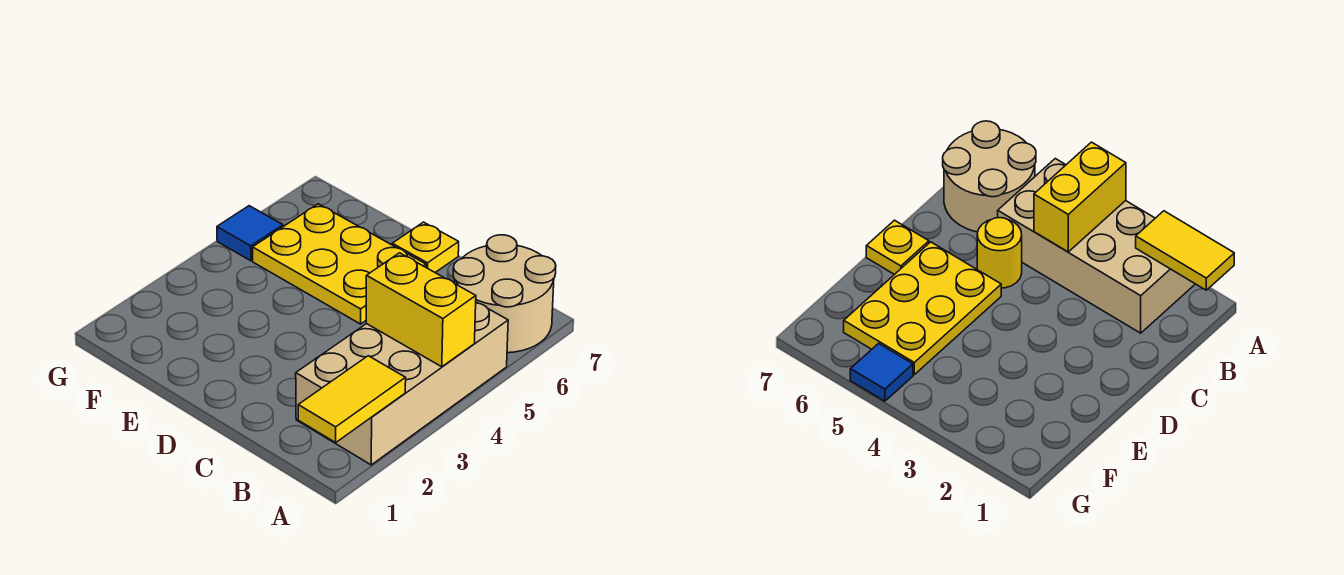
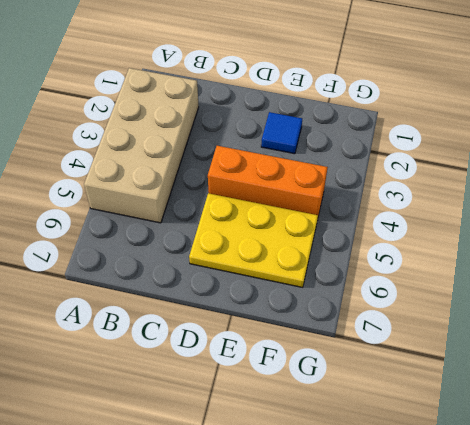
orange brick D4:F4 level 1 -> none
blue tile E2 level 1 -> blue tile G5 level 1
none -> tan round brick A6:B7 level 1
none -> yellow round brick C5 level 1

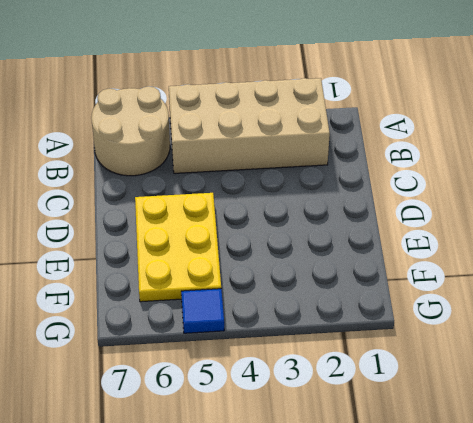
none -> yellow round brick C5 level 1
none -> yellow plate D7 level 1

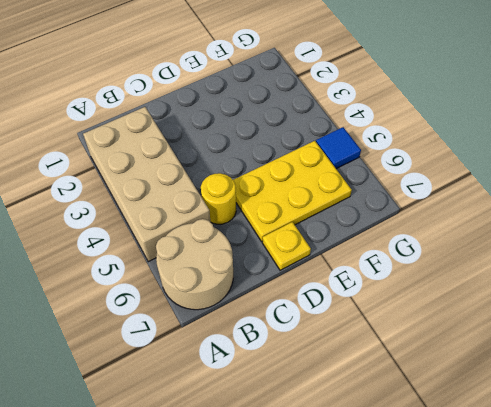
none -> yellow tile A1:A2 level 2
none -> yellow brick A4:B4 level 2

